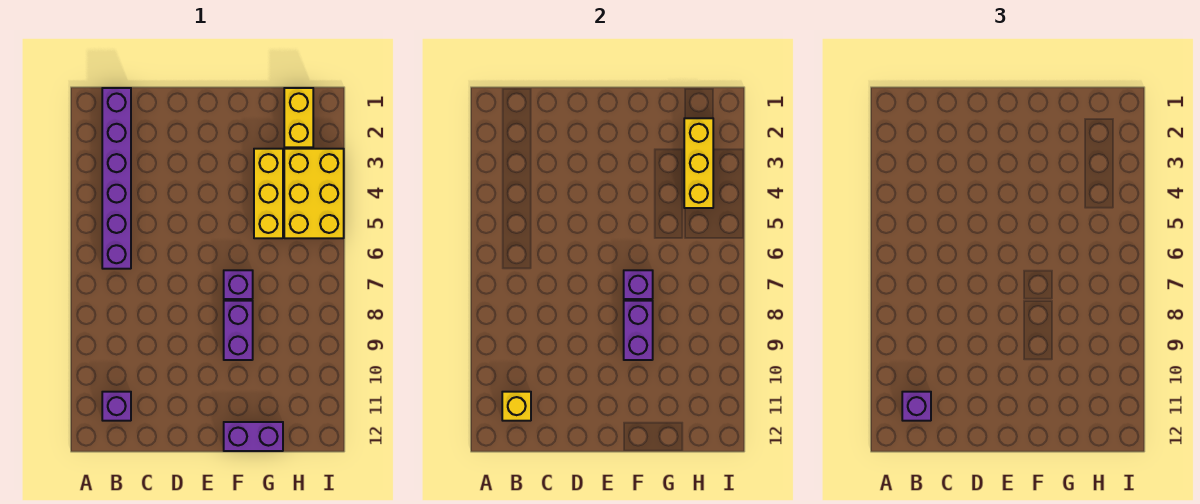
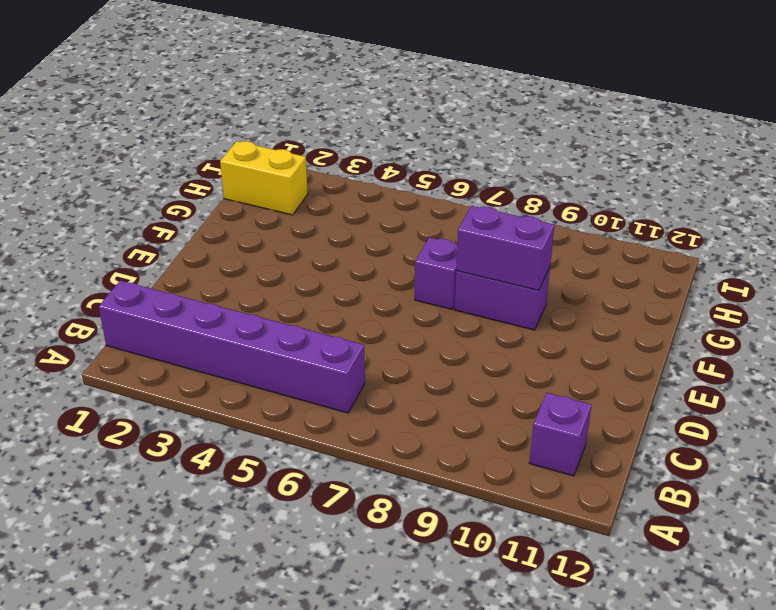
none -> purple brick F12:G12 level 1
none -> yellow brick G3:G5 level 1
none -> yellow brick H3:I5 level 1

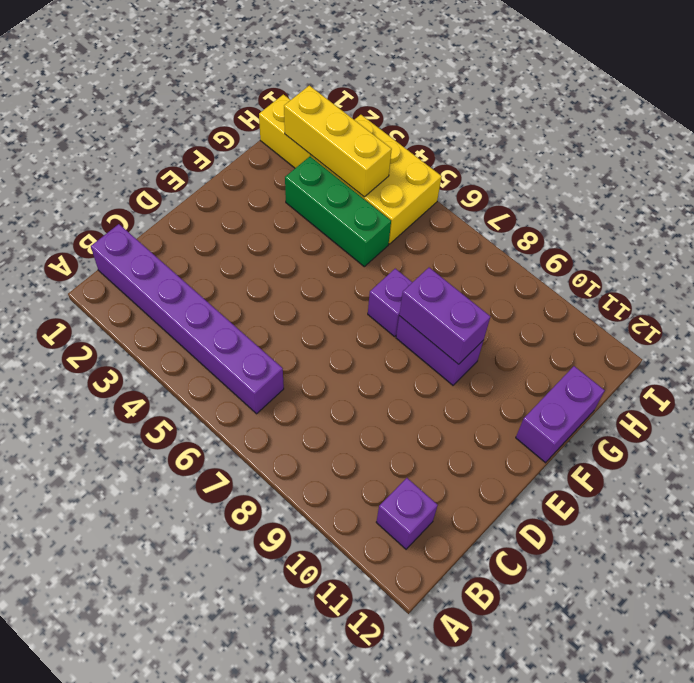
green brick G3:G5 level 1 -> yellow brick G3:G5 level 1
none -> yellow brick B11 level 2
none -> purple brick F7 level 2
none -> purple brick B11 level 3

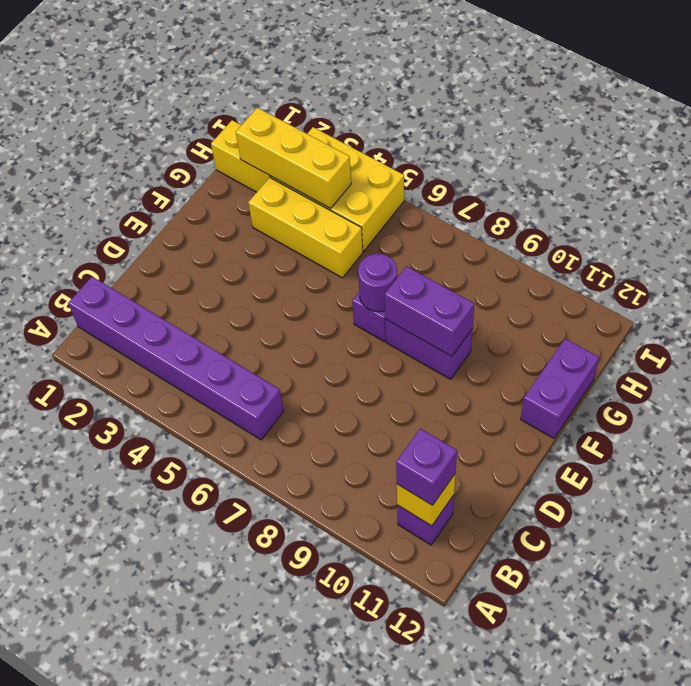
purple round brick F7 level 2 -> purple brick F7 level 2

